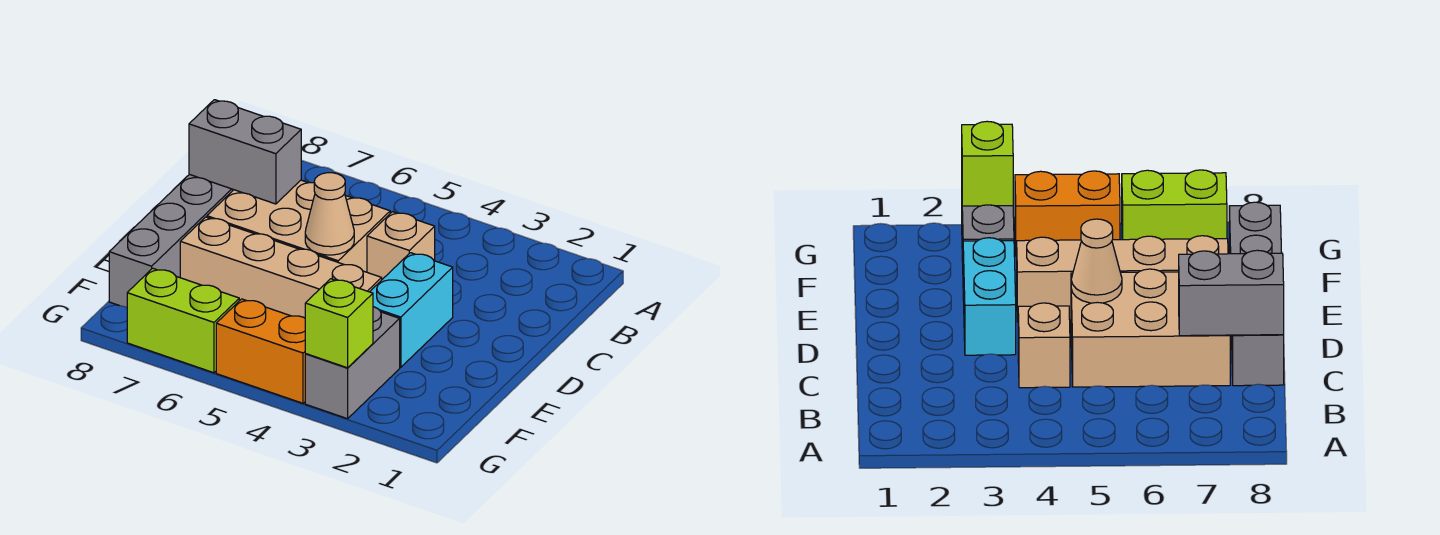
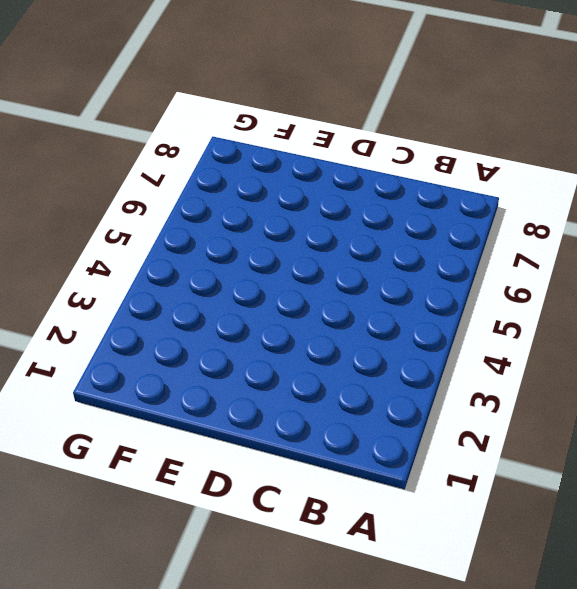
none -> tan brick C4 level 1
none -> tan brick C5:D7 level 1

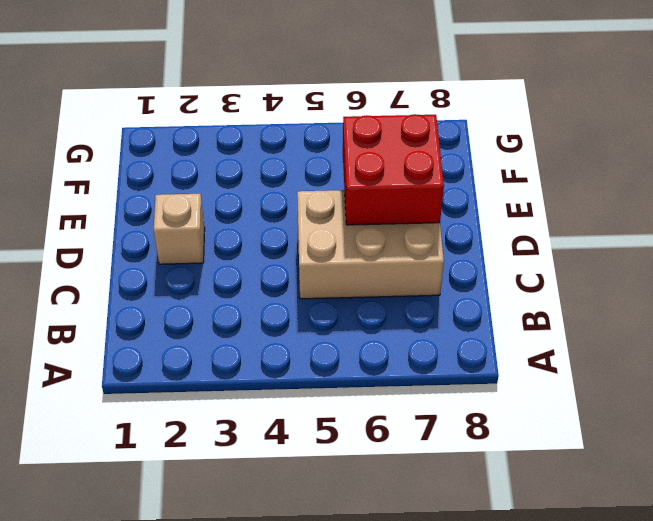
tan brick D2 level 1 -> tan brick C4 level 1
red brick D6:E7 level 2 -> none
none -> grey brick C8:F8 level 1
none -> cyan brick D3:E3 level 1

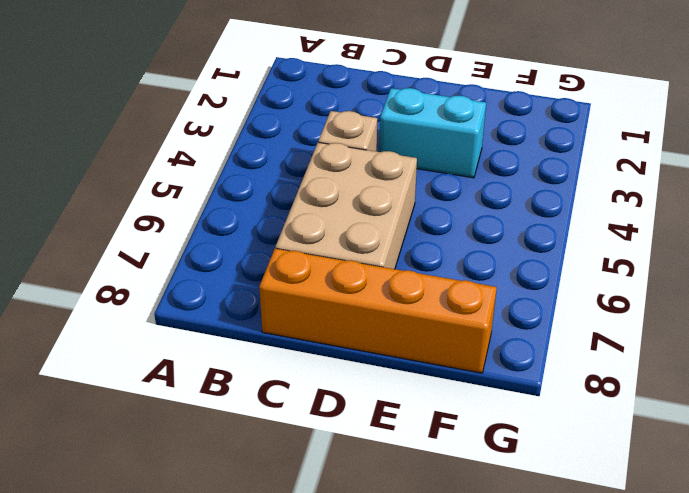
orange brick C8:F8 level 1 -> grey brick C8:F8 level 1
none -> tan brick E4:E7 level 1
none -> grey brick F3:G3 level 1

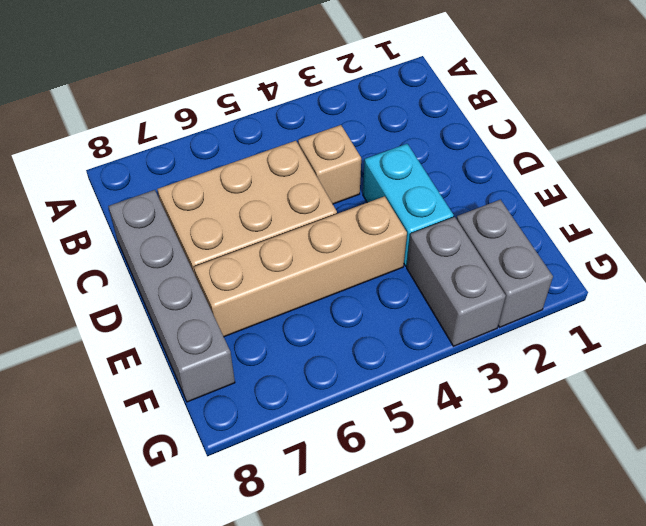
grey brick F2:G2 level 1 -> grey brick C7:C8 level 2
none -> orange brick G4:G5 level 1
none -> lime brick G6:G7 level 1

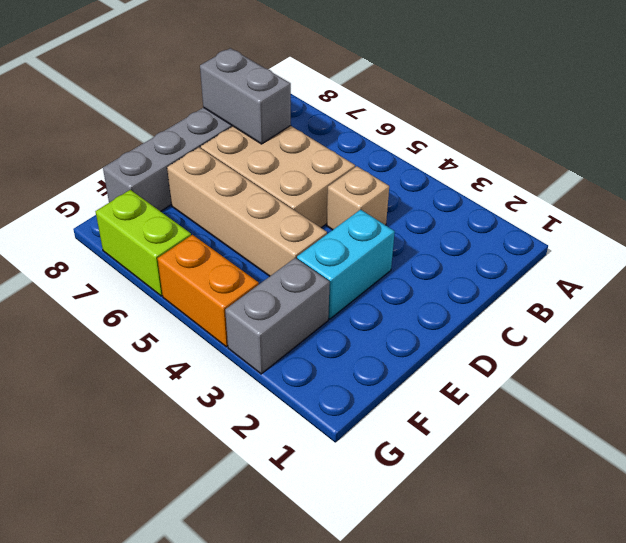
none -> tan cone D5 level 2
none -> lime brick G3 level 2

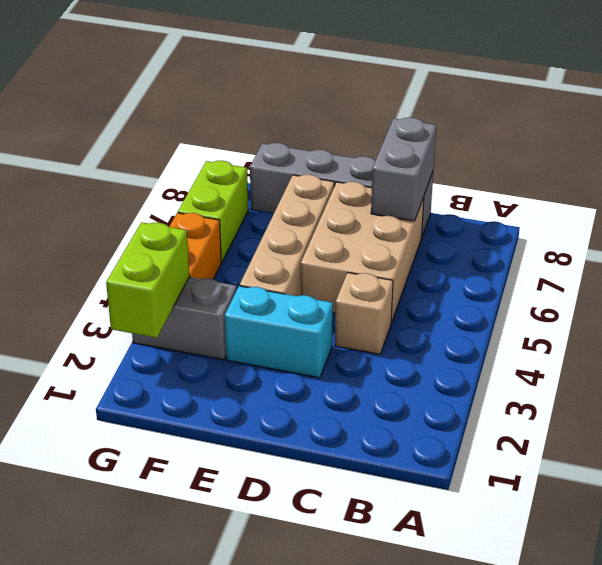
lime brick G2:G3 level 2 -> lime brick G3 level 2
none -> tan cone D5 level 2

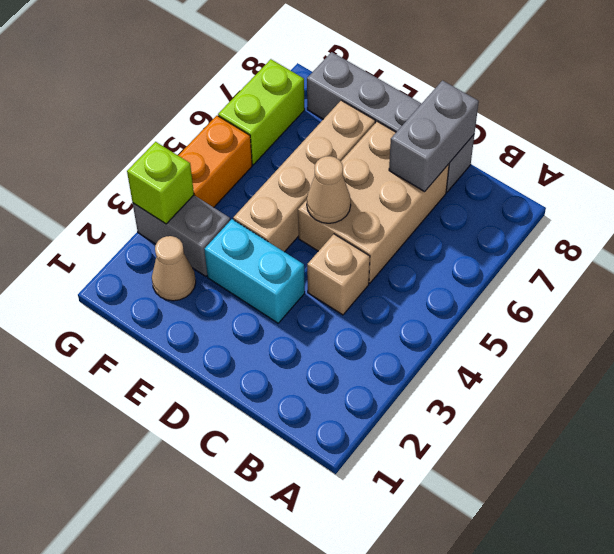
tan cone F2 level 1 -> none

